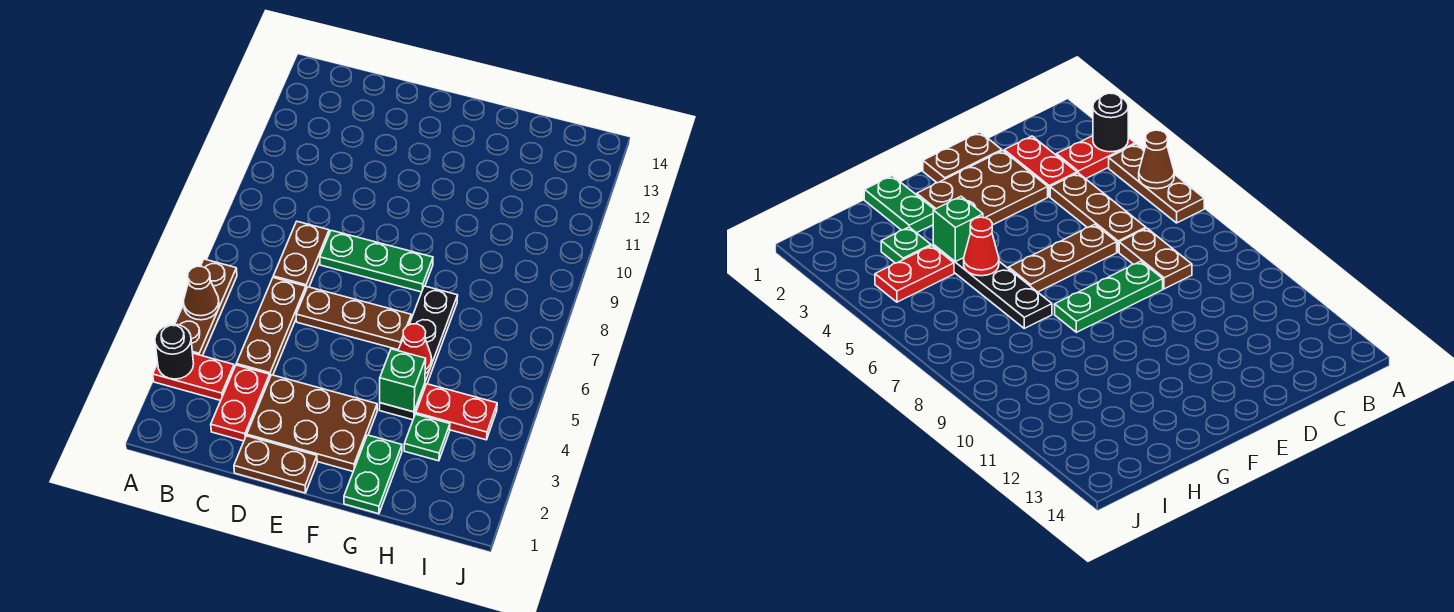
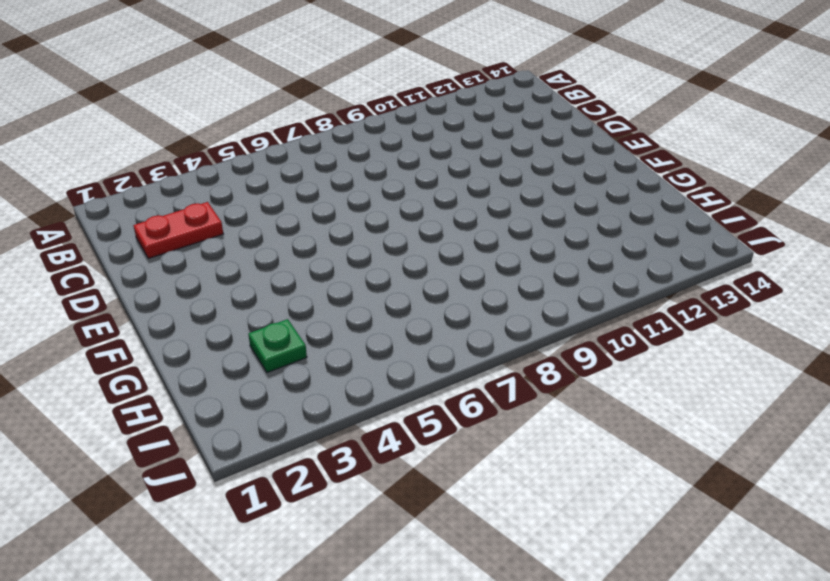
none -> red plate A3:B3 level 1
none -> brown plate A4:A6 level 1
none -> brown plate C4:C6 level 1

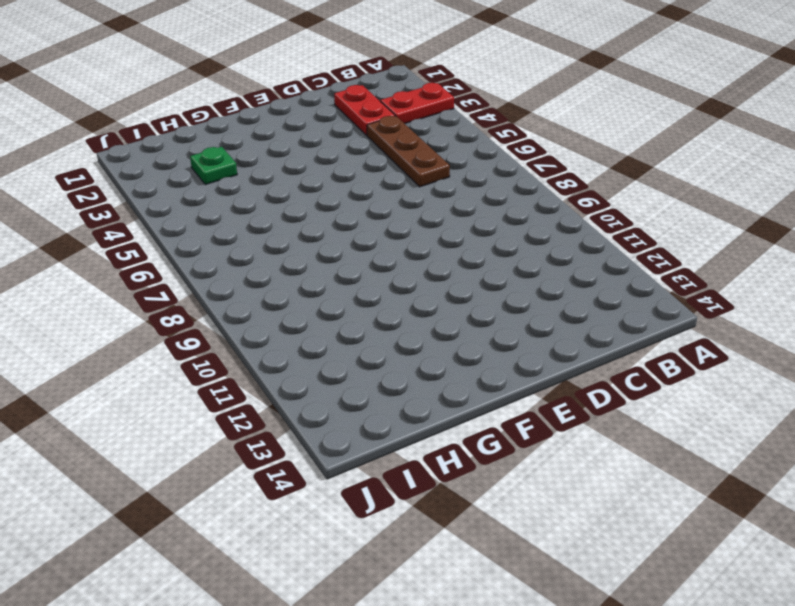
none -> brown plate A4:A6 level 1
none -> brown plate C7:C8 level 1
none -> brown plate D1:E1 level 1

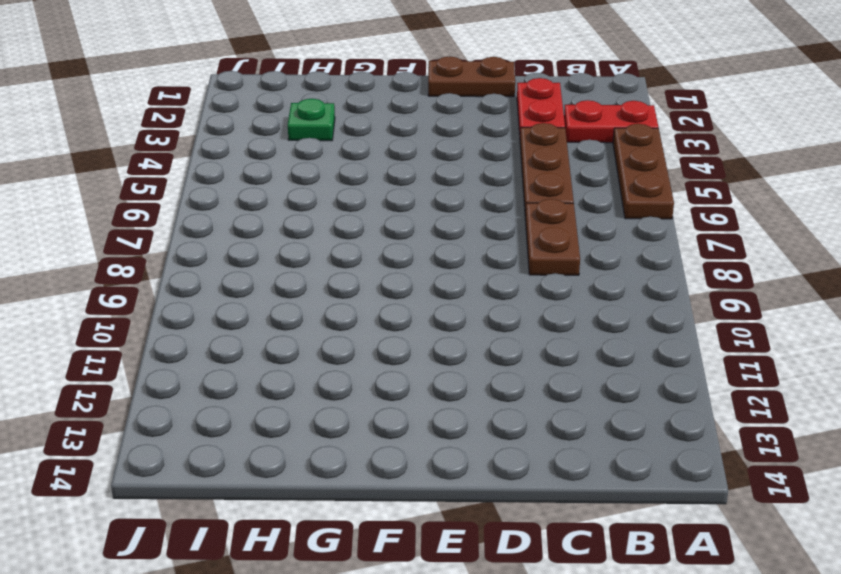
none -> brown plate D2:F3 level 1
none -> brown plate D6:F6 level 1
none -> green plate D8:F8 level 1

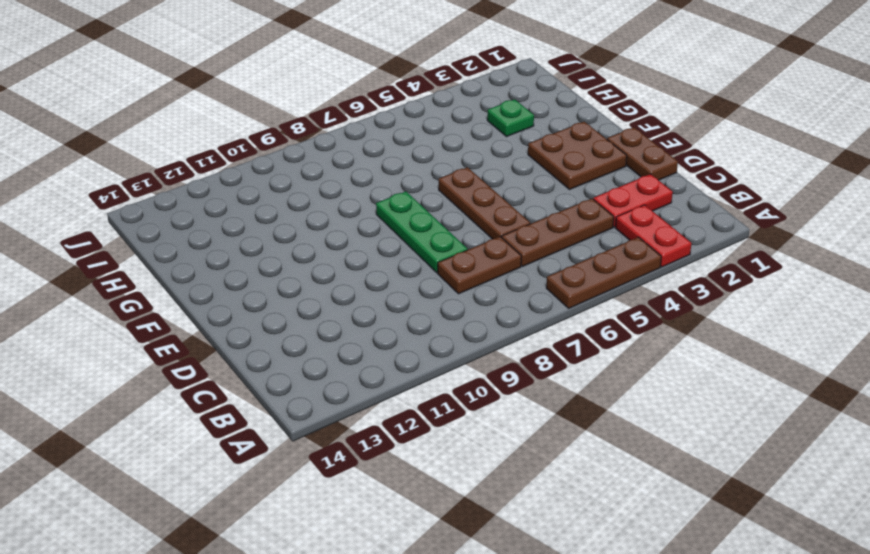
brown plate E2:F3 level 1 -> brown plate D2:F3 level 1
none -> green plate G1:G2 level 1
none -> black plate G4:G7 level 1
none -> red plate H4:I4 level 1

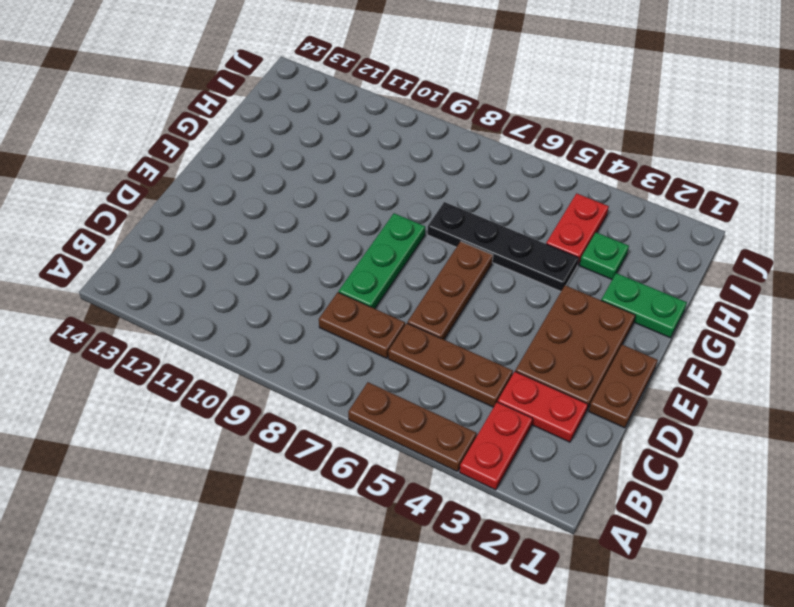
none -> black round brick A3 level 2
none -> brown cone A5 level 2
none -> green brick G4 level 2

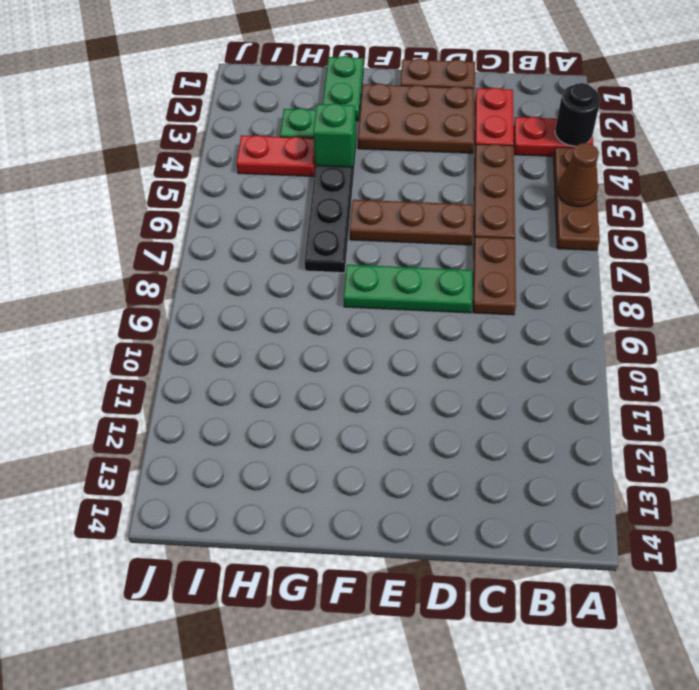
none -> red cone G5 level 2

